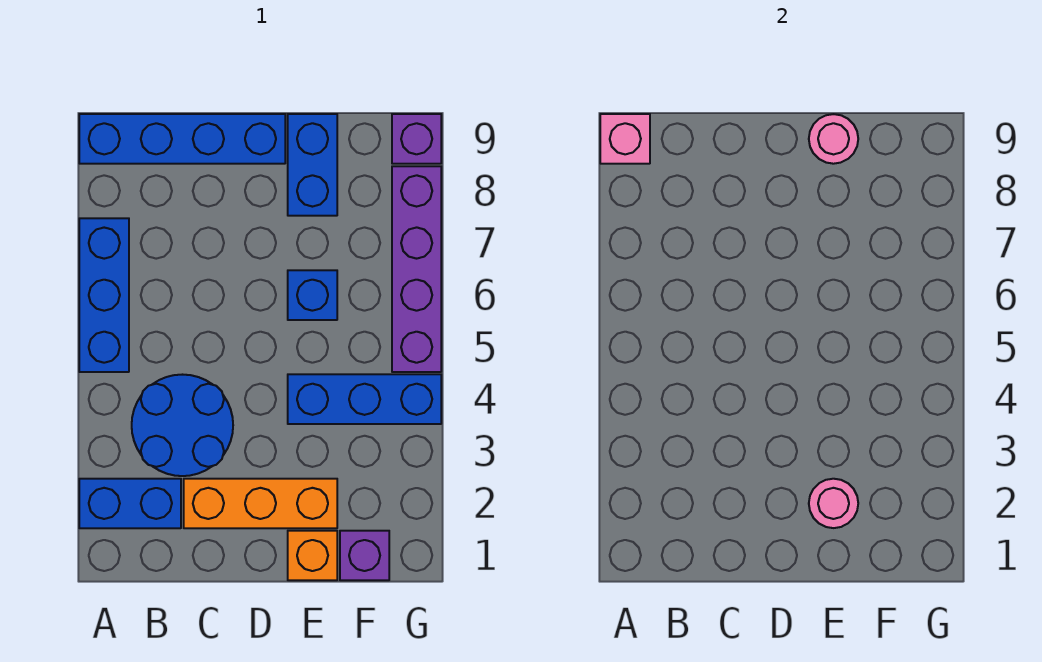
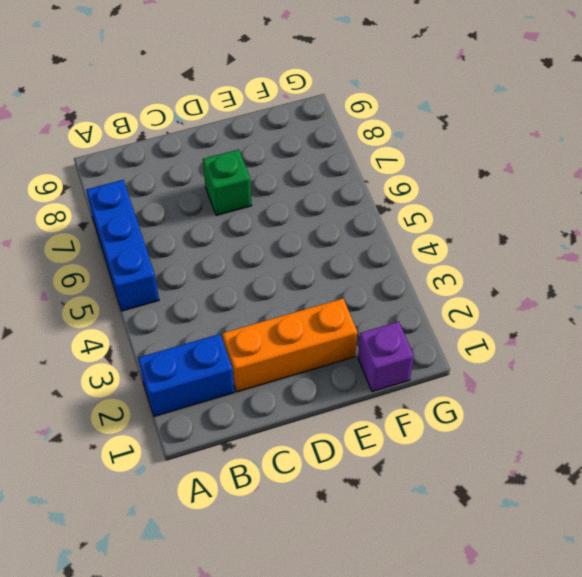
green brick D7 level 1 -> none
none -> blue brick A9:D9 level 1
none -> blue round brick B3:C4 level 1
none -> orange brick E1 level 1

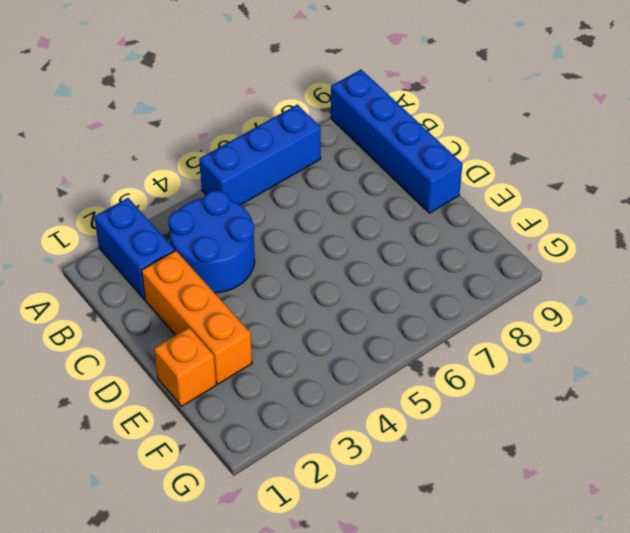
none -> blue brick E4:G4 level 1
none -> blue brick E6 level 1
none -> blue brick E8:E9 level 1

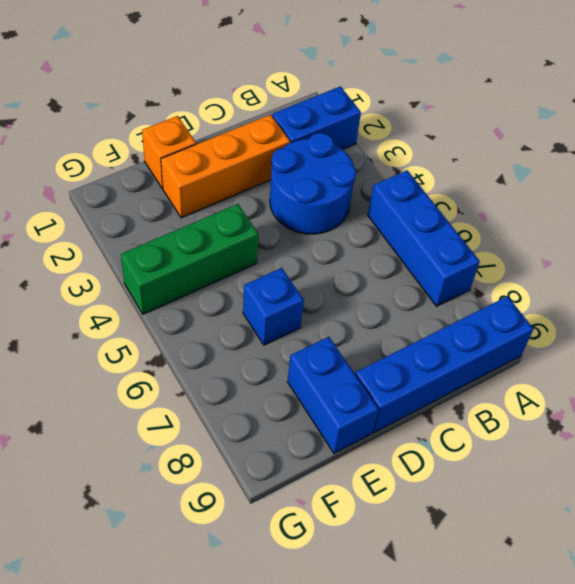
green brick E4:G4 level 1 -> blue brick E4:G4 level 1
none -> purple brick F1 level 1
none -> purple brick G5:G8 level 1
none -> purple brick G9 level 1

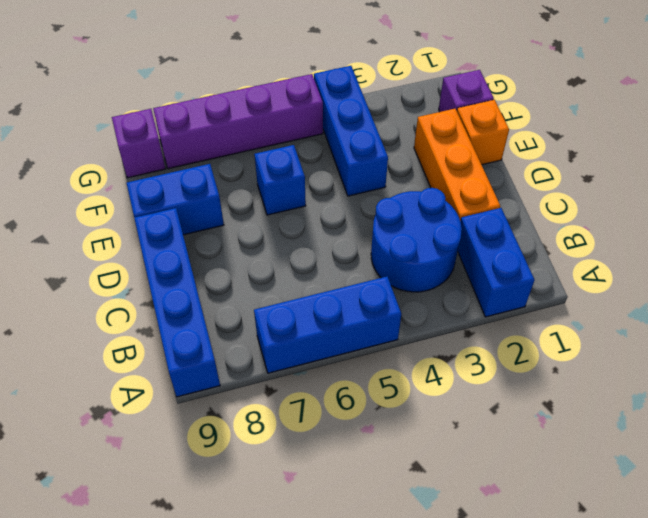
none -> pink brick A9 level 2
none -> pink round brick E2 level 2
none -> pink round brick E9 level 2

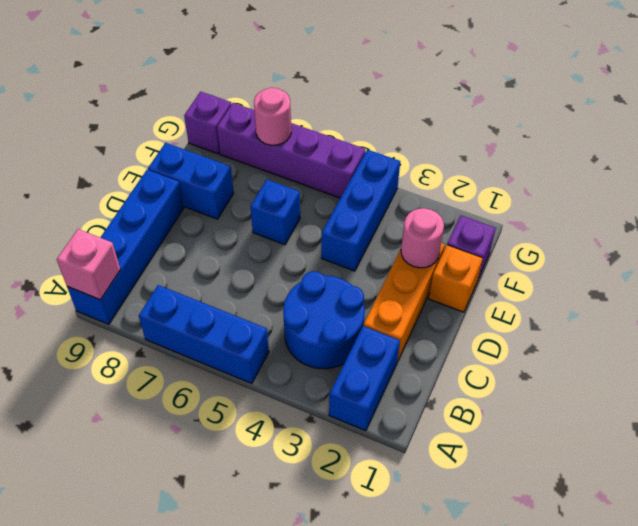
pink round brick G7 level 2 -> pink round brick E9 level 2

